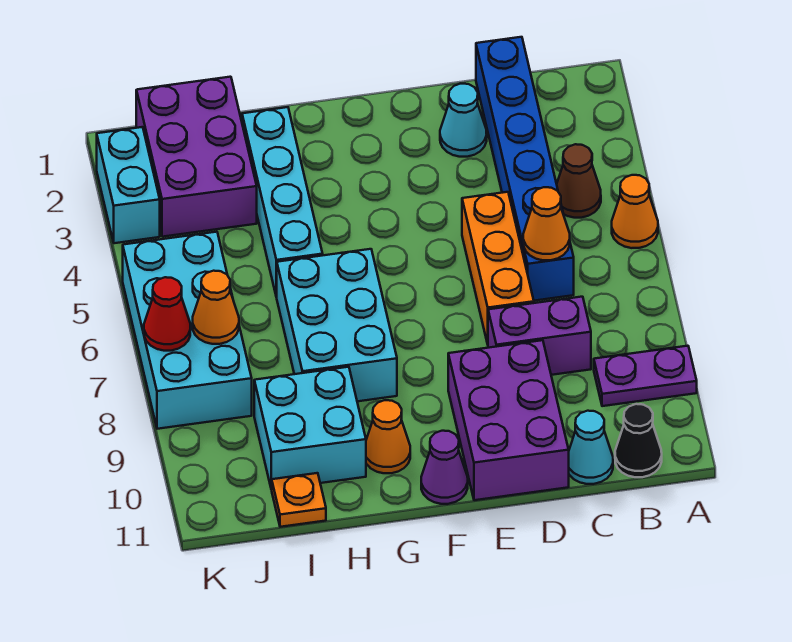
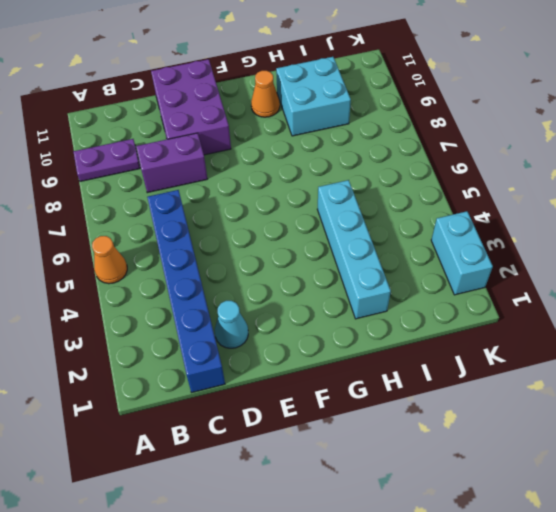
none -> brown cone B4 level 1
none -> black cone B11 level 1
none -> cyan cone C11 level 1

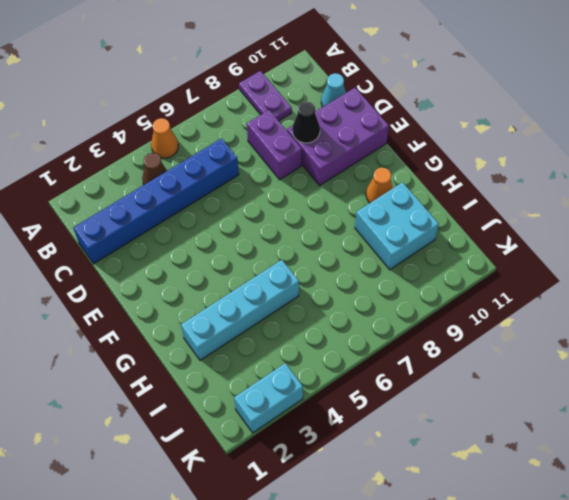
black cone D9 level 2 -> black cone B11 level 1
none -> cyan cone D2 level 1
none -> orange brick D5:D7 level 1
none -> purple cone F11 level 1

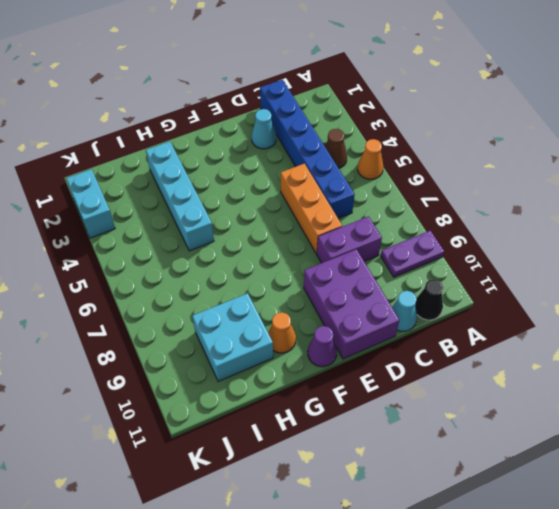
none -> cyan brick G6:H8 level 1
none -> purple brick I1:J3 level 1
none -> orange plate I11 level 1

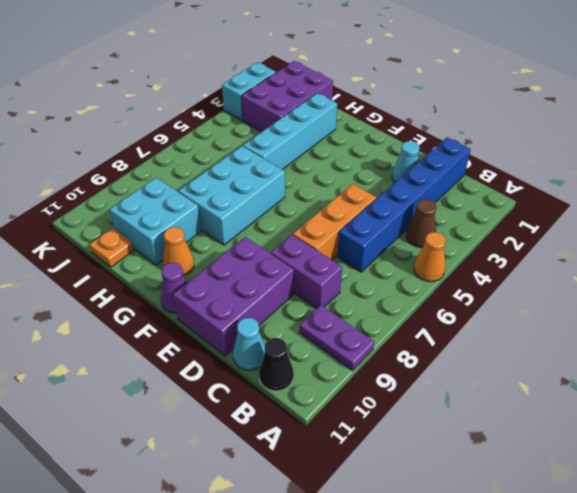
none -> cyan brick J5:K8 level 1
none -> orange cone C6 level 2
none -> orange cone J7 level 2

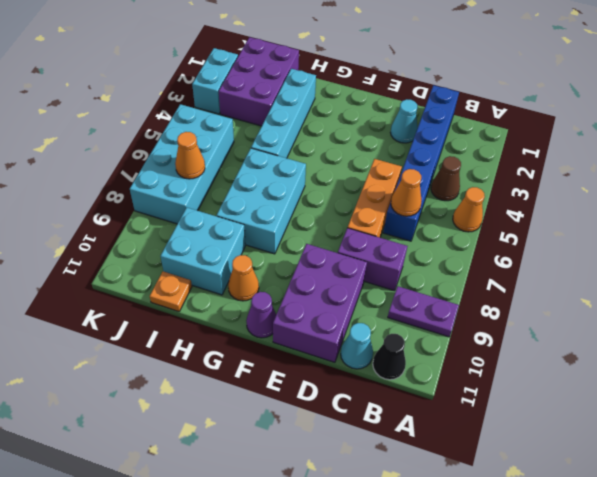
none -> red cone K7 level 2

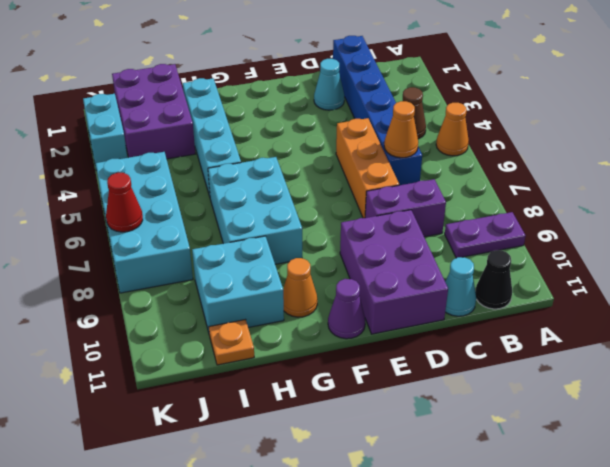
none -> orange cone J7 level 2

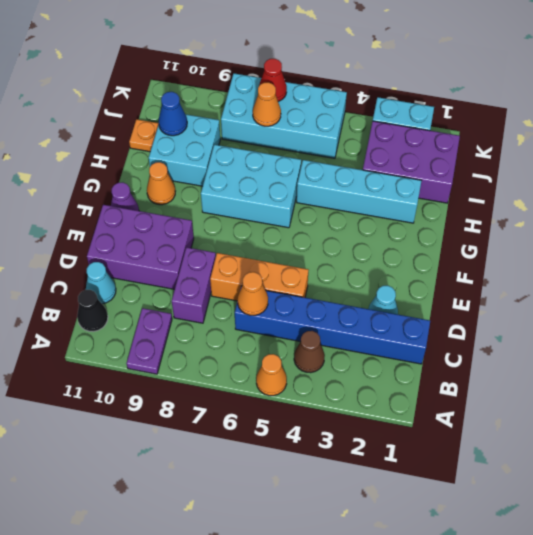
blue cone I10 level 2 -> none

